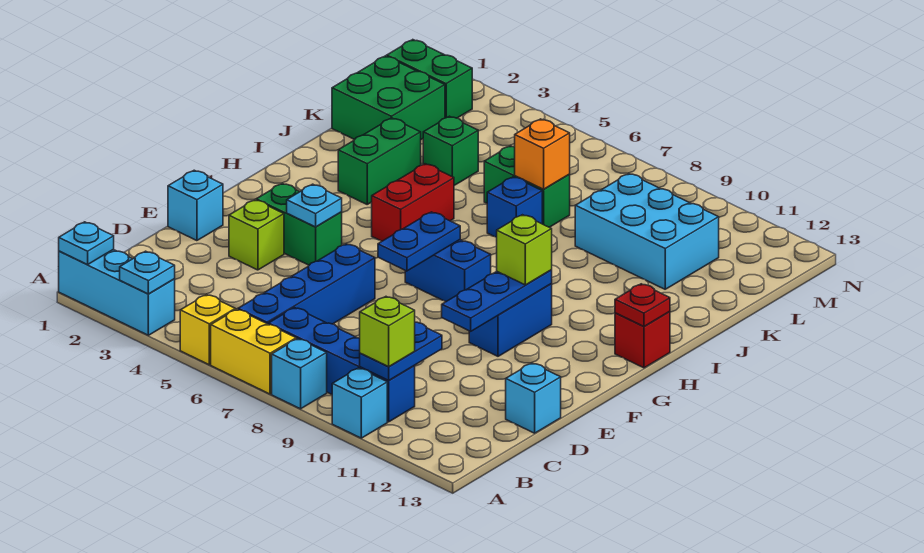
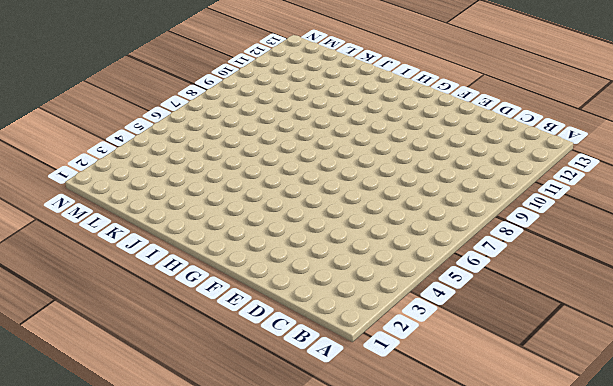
none -> cyan brick A1:A3 level 1
none -> yellow brick A5 level 1
none -> yellow brick A6:A7 level 1
none -> cyan brick A8 level 1

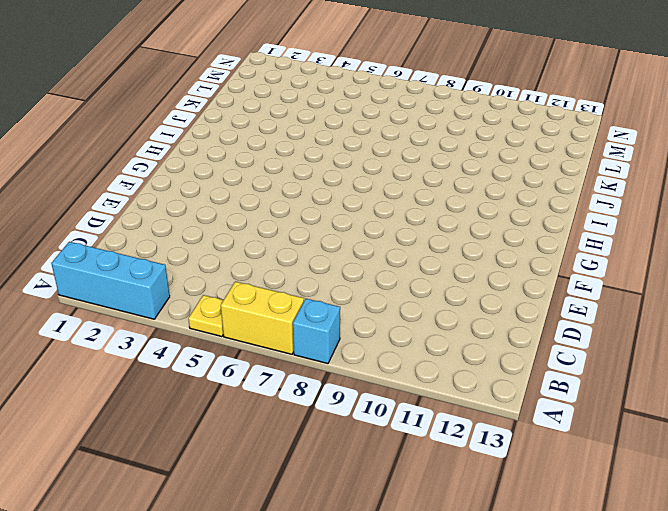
yellow plate A5 level 1 -> yellow brick A5 level 1
none -> cyan brick A10 level 1
none -> blue brick B6:E6 level 1
none -> blue brick B7:B10 level 1
none -> cyan brick D13 level 1

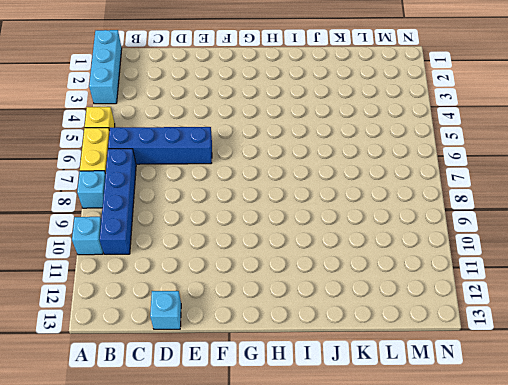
none -> cyan brick E1 level 1
none -> lime brick E3 level 1
none -> green brick F3:F4 level 1
none -> blue brick F10:G10 level 1

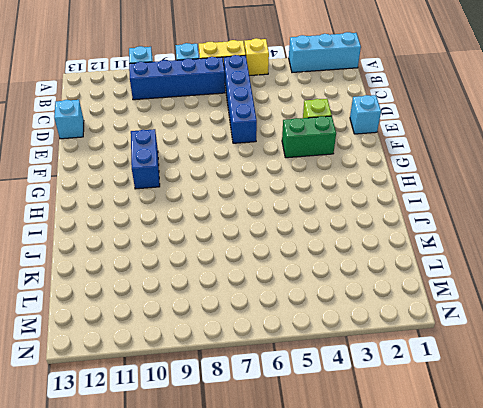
none -> blue brick G7:G8 level 1
none -> red brick H5:I5 level 1
none -> red brick H13 level 1
none -> green brick I3:J3 level 1

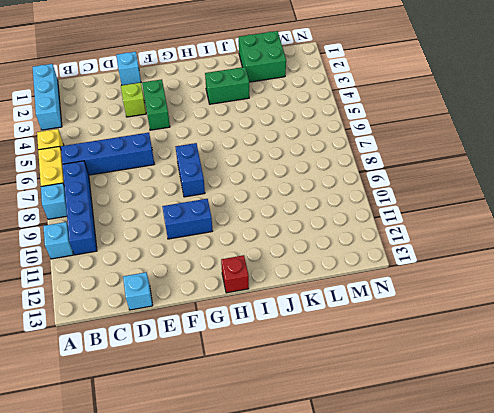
none -> red brick H5:I5 level 1
none -> blue brick J7 level 1
none -> green brick K4 level 1
none -> green brick K6:K7 level 1

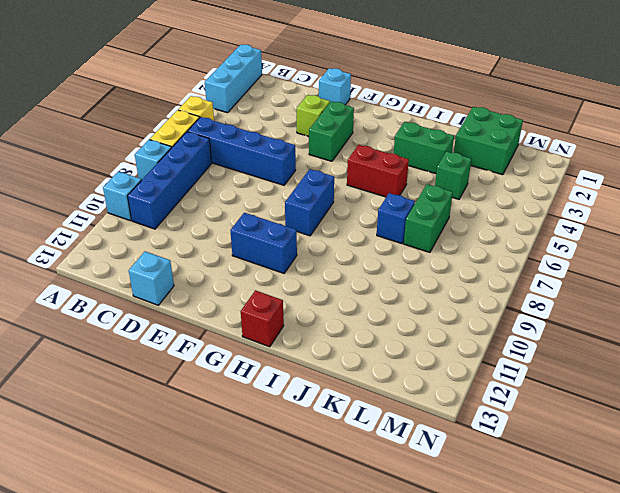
none -> cyan brick K9:L11 level 1
none -> green brick M1:M2 level 1
none -> cyan plate A1 level 2
none -> cyan plate A3 level 2

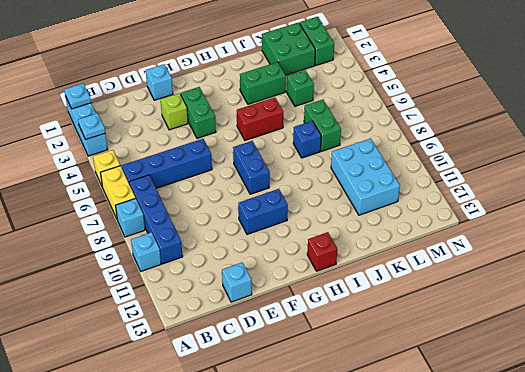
none -> blue plate B10:C10 level 2
none -> blue plate E10:G10 level 2
none -> cyan plate F4 level 2
none -> blue plate F7:G7 level 2

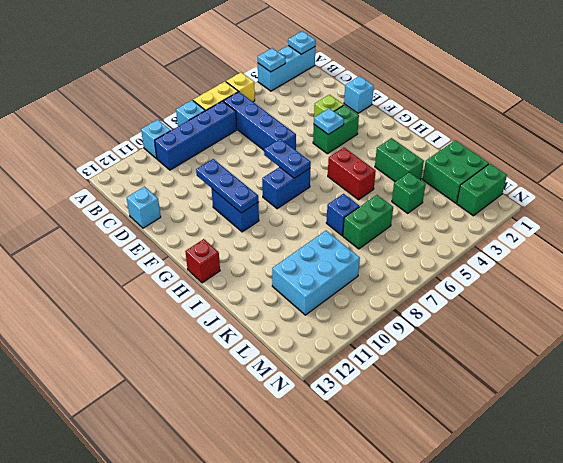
none -> blue plate B10:C10 level 2
none -> red plate H13 level 2
none -> orange brick K7 level 2
none -> lime brick B10 level 3

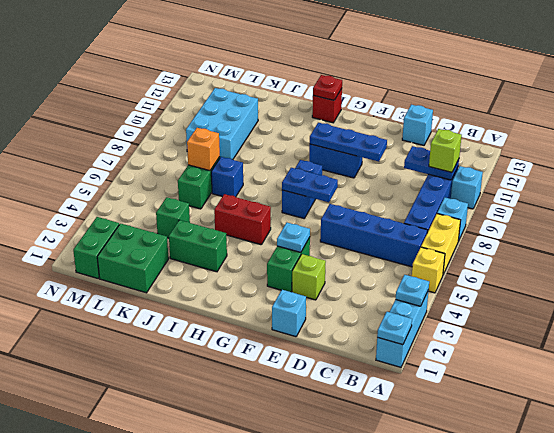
none -> lime brick G10 level 3

